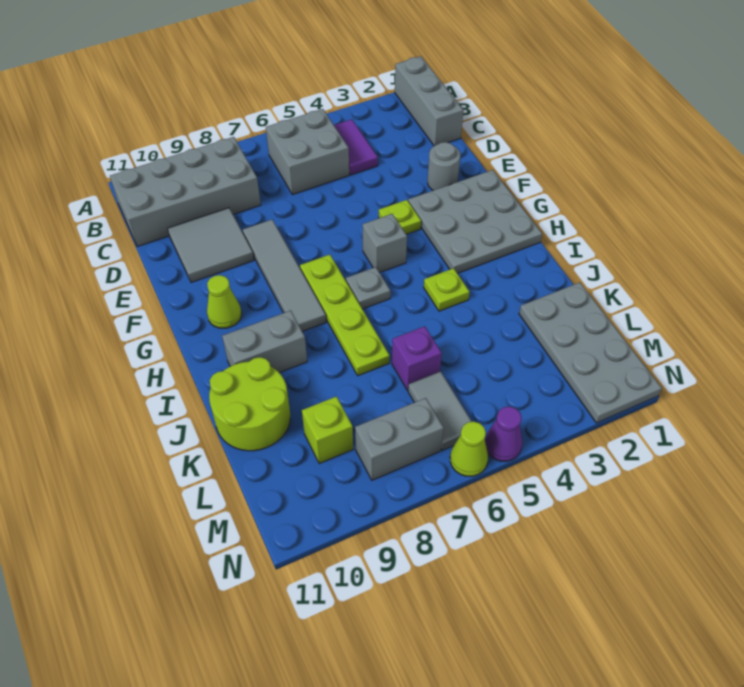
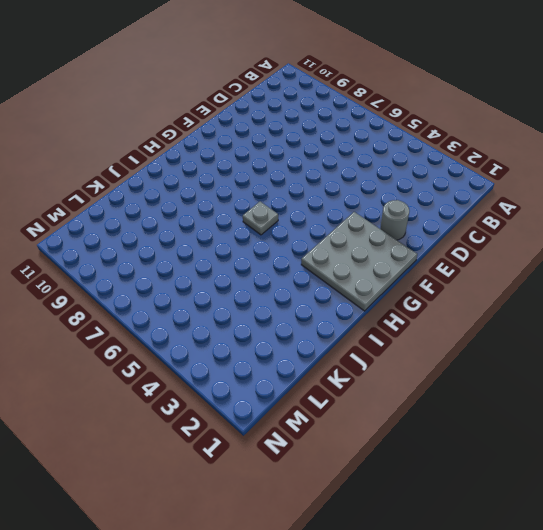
none -> grey brick A1:C1 level 1
none -> purple tile B4:C4 level 1
none -> grey brick B5:C6 level 1

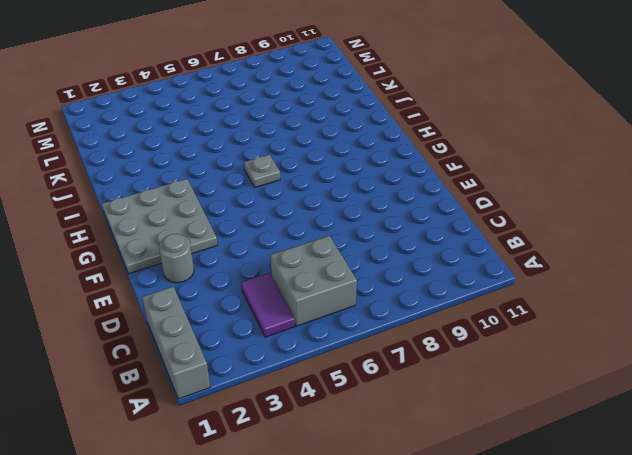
none -> grey brick B8:C11 level 1
none -> grey tile D9:E10 level 1
none -> grey tile E8:H8 level 1

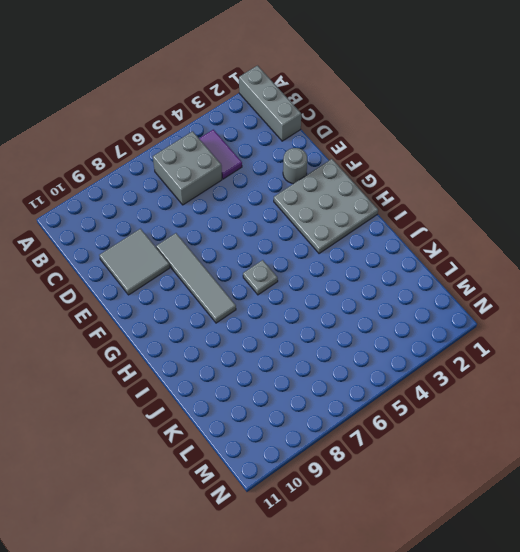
none -> grey brick B8:C11 level 1
none -> lime plate F4 level 1
none -> grey brick G5 level 1

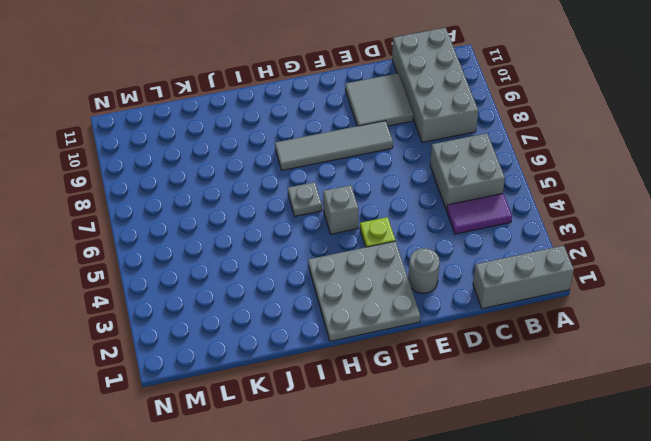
none -> lime plate G7:J7 level 1
none -> lime cone G10 level 1
none -> lime plate I4 level 1

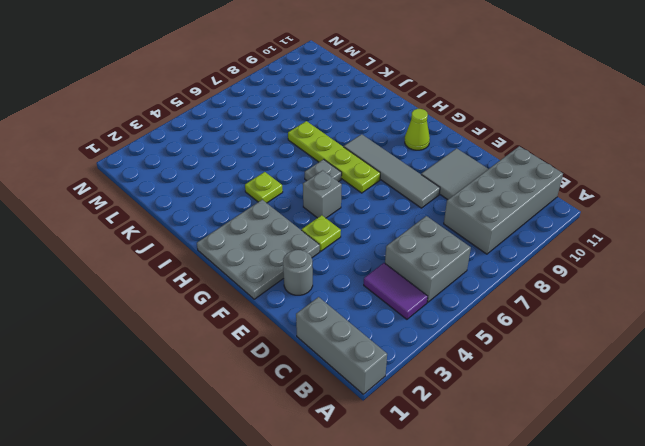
none -> grey brick I9:I10 level 1
none -> lime round brick J10:K11 level 1
none -> grey plate K1:N2 level 1

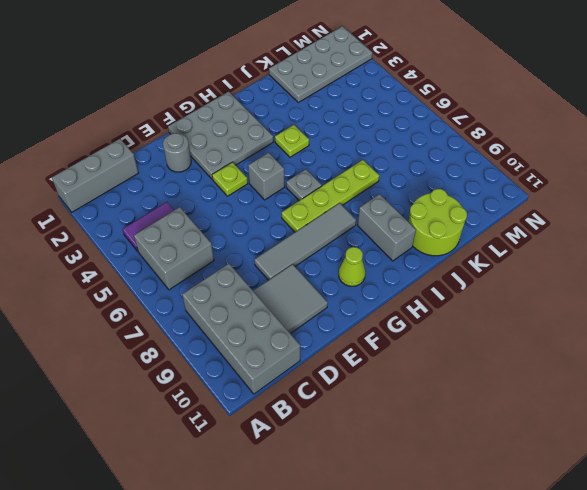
none -> purple brick K6 level 1
none -> grey tile L6:M6 level 1
none -> lime brick L9 level 1

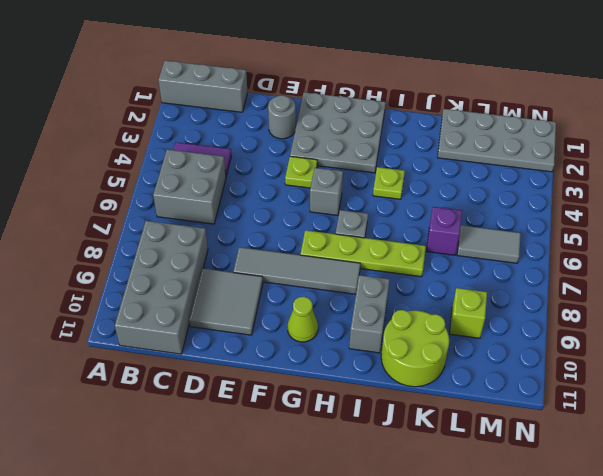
none -> grey brick M7:M8 level 1
none -> purple cone N5 level 1
none -> lime cone N6 level 1

